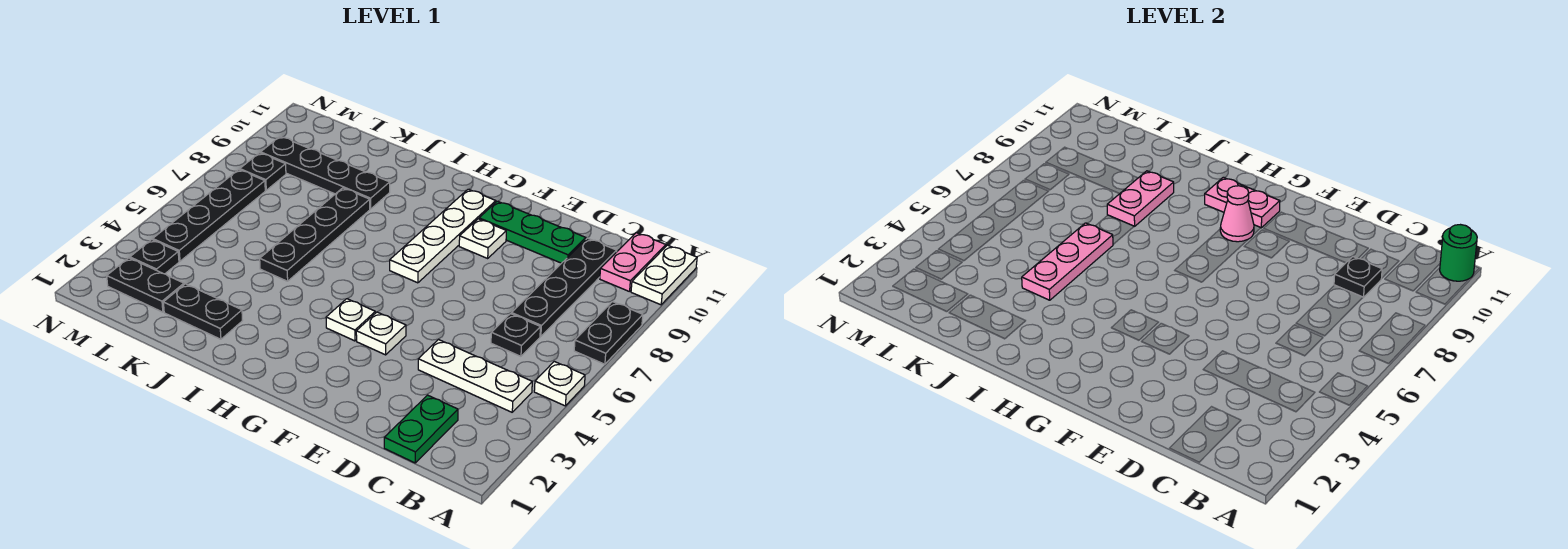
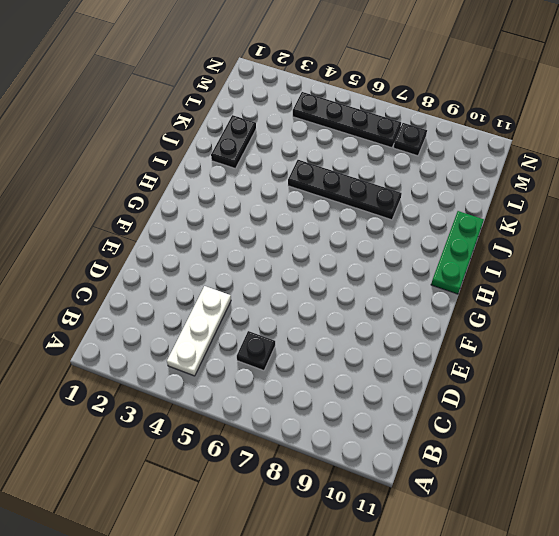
green plate H11:J11 level 1 -> green plate D10:F10 level 1
none -> white plate A5 level 1
none -> black plate A7:A8 level 1
none -> white plate A10:A11 level 1

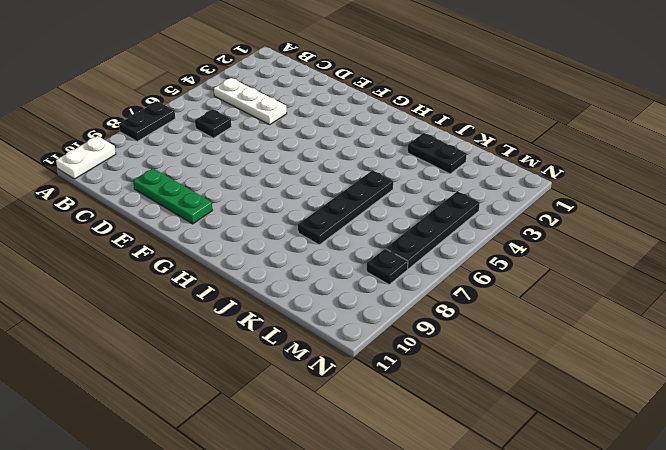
none -> white plate A5 level 1
none -> pink plate B10:B11 level 1
none -> green plate C1:C2 level 1

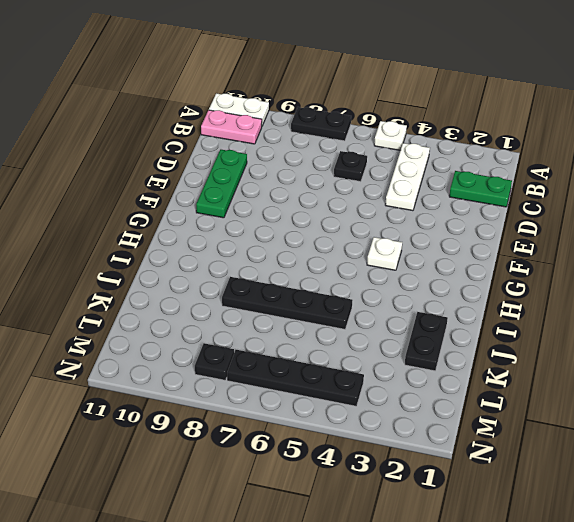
none -> black plate C7:C10 level 1
none -> white plate F4 level 1
none -> white plate F9 level 1

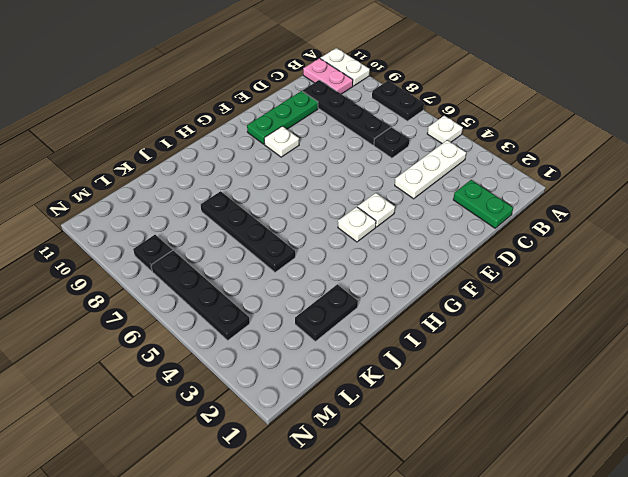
none -> white plate G7:G10 level 1
none -> black plate J9:M9 level 1
none -> black plate L2:M2 level 1

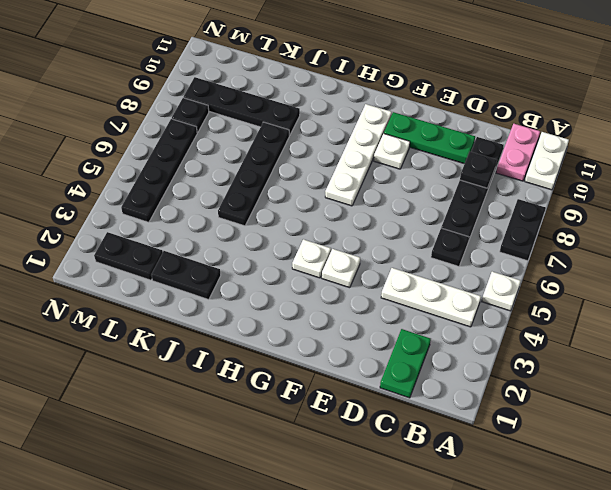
none -> black plate M3 level 1
none -> green round brick A11 level 2
none -> pink cone G9 level 2

